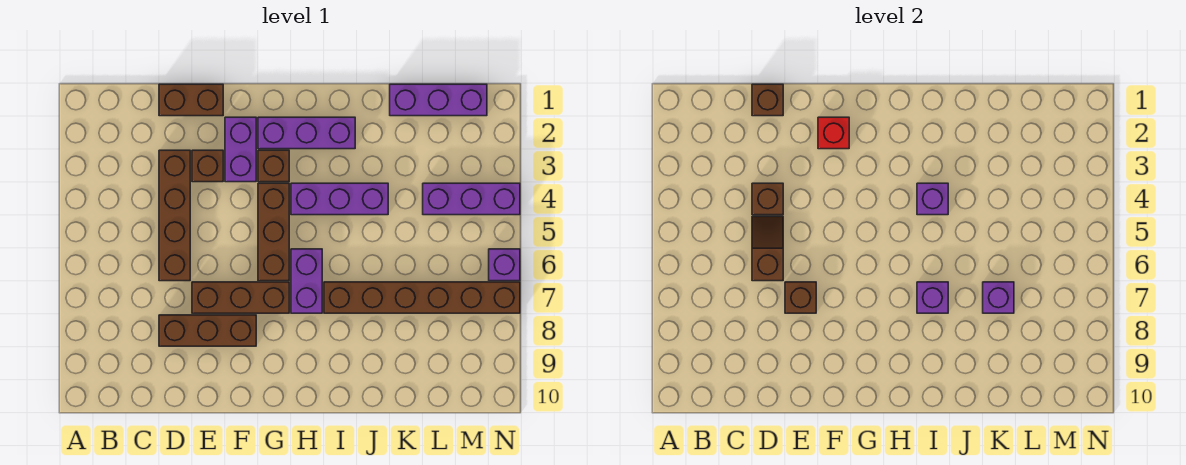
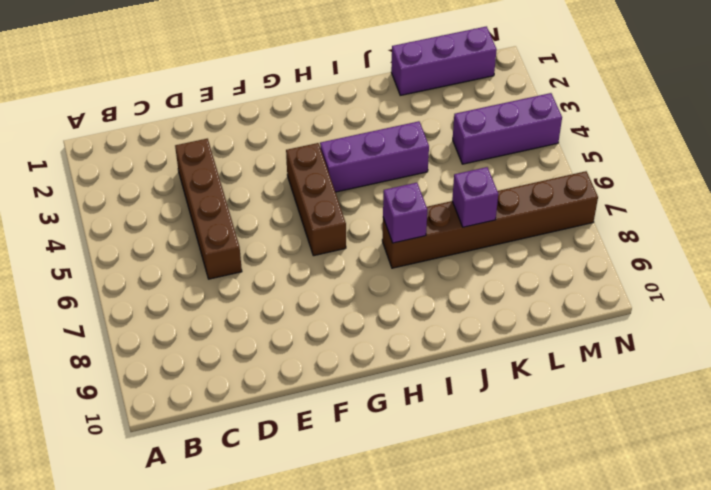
none -> brown brick D1:E1 level 1
none -> brown brick D8:F8 level 1
none -> brown brick E3 level 1

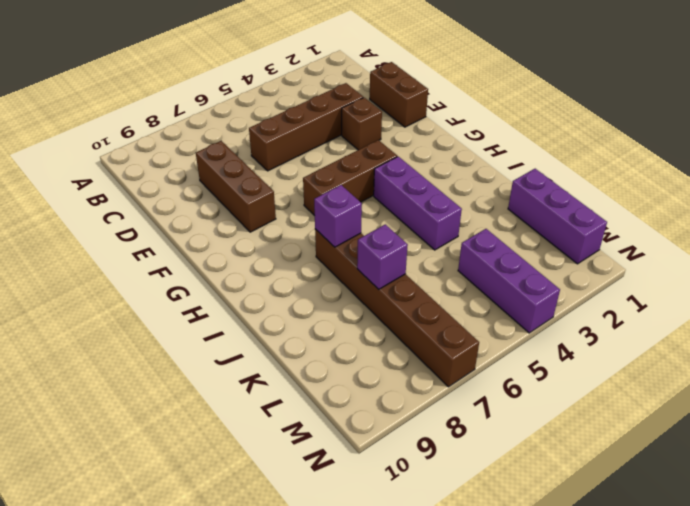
none -> brown brick E7:G7 level 1
none -> purple brick F2:F3 level 1
none -> purple brick G2:I2 level 1

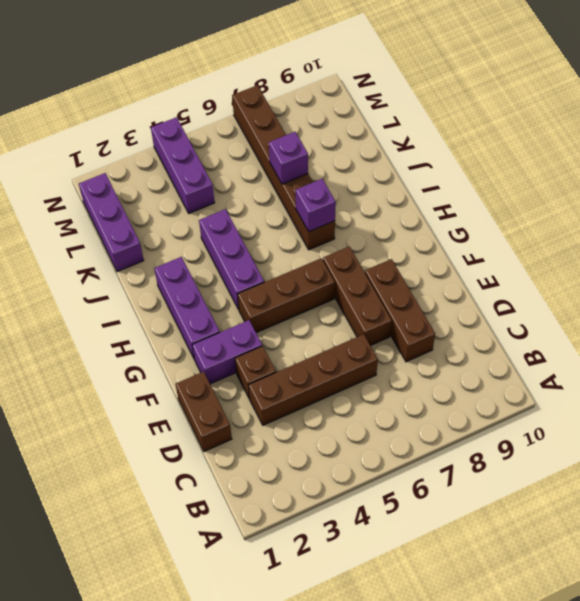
none -> brown brick G3 level 1
none -> purple brick H6:H7 level 1
none -> purple brick N6 level 1

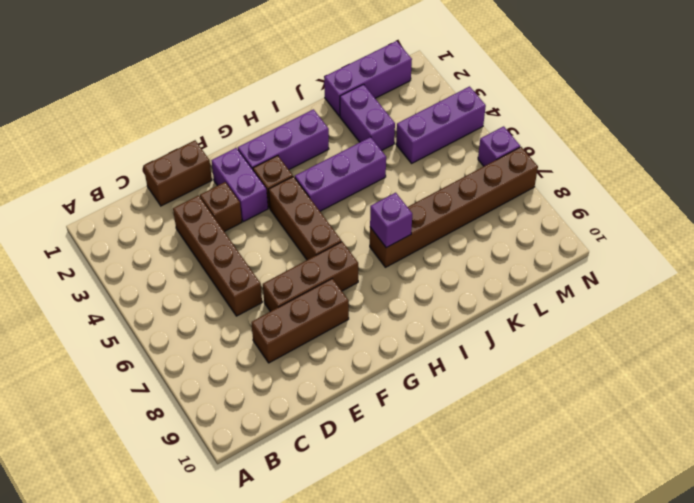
purple brick K2:K3 level 1 -> purple brick H6:H7 level 1
none -> brown brick D1 level 2
none -> brown brick D4 level 2
none -> brown slope D5:D6 level 2 top 6

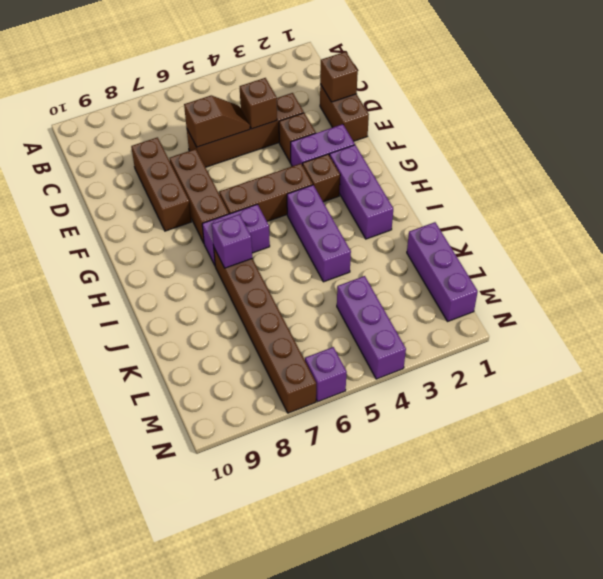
none -> brown brick E7 level 2
none -> red brick F2 level 2
none -> purple brick I4 level 2

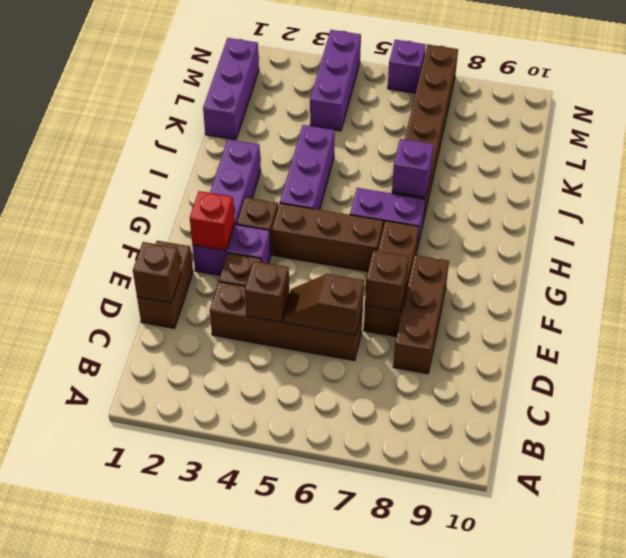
none -> purple brick I4 level 2
none -> purple brick K7 level 2

